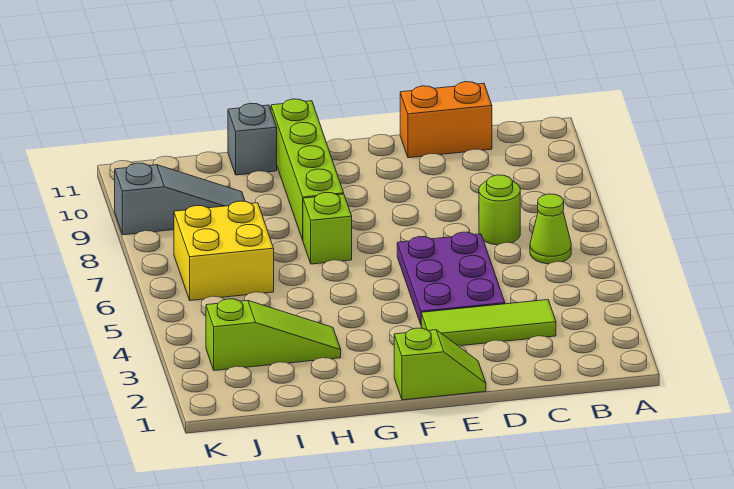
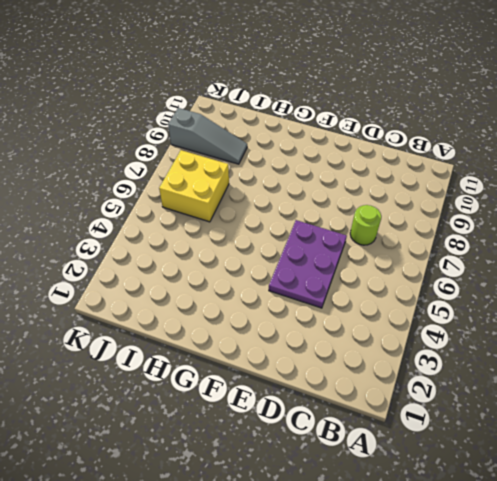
none -> lime cone B6 level 1
none -> lime tile C3:E3 level 1
none -> orange brick C11:D11 level 1

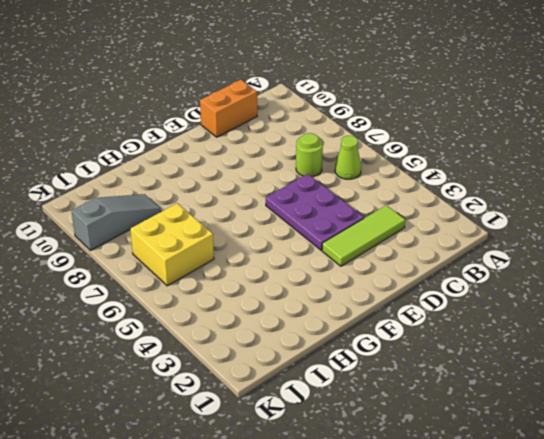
none -> lime slope E1:F1 level 1 top F
none -> lime brick G7 level 1
none -> lime brick G8:G11 level 1

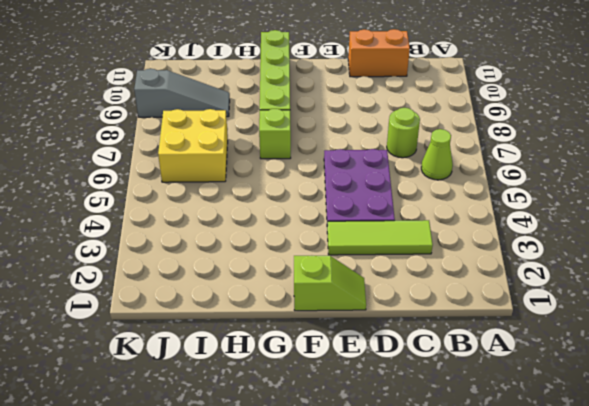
none -> lime slope H3:J3 level 1 top J
none -> grey brick H11 level 1

